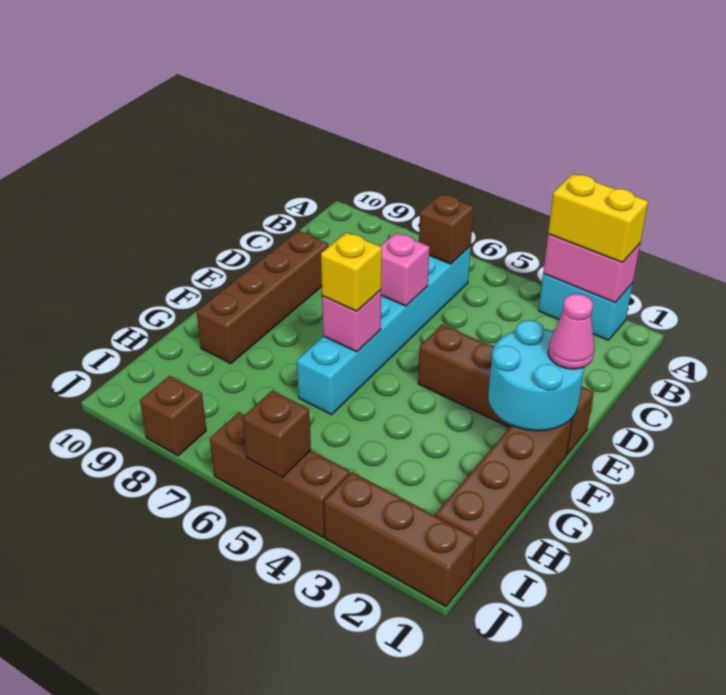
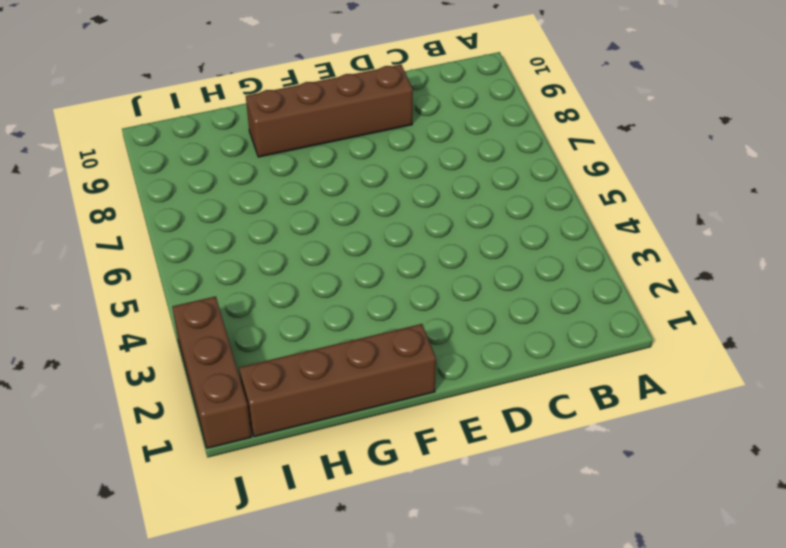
none -> cyan brick A2:A3 level 1
none -> cyan brick B6:G6 level 1
none -> brown brick E1:E4 level 1

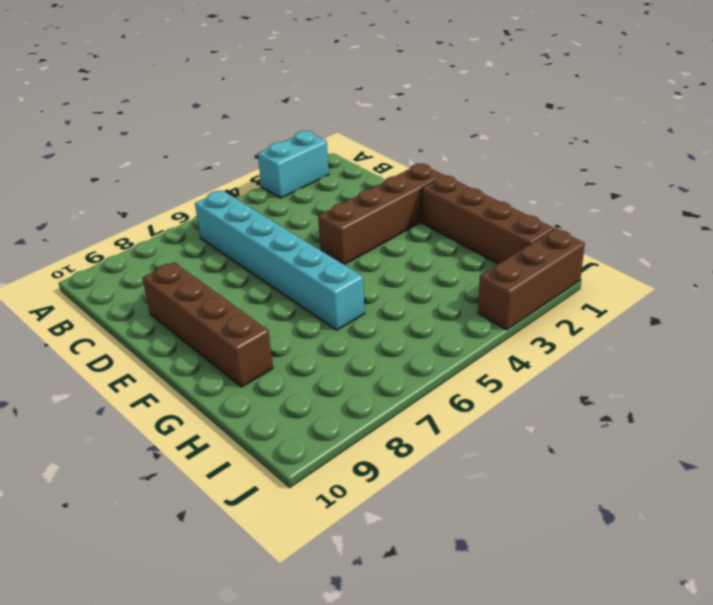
none -> brown brick J4:J6 level 1
none -> brown brick J8 level 1
none -> pink brick A2:A3 level 2

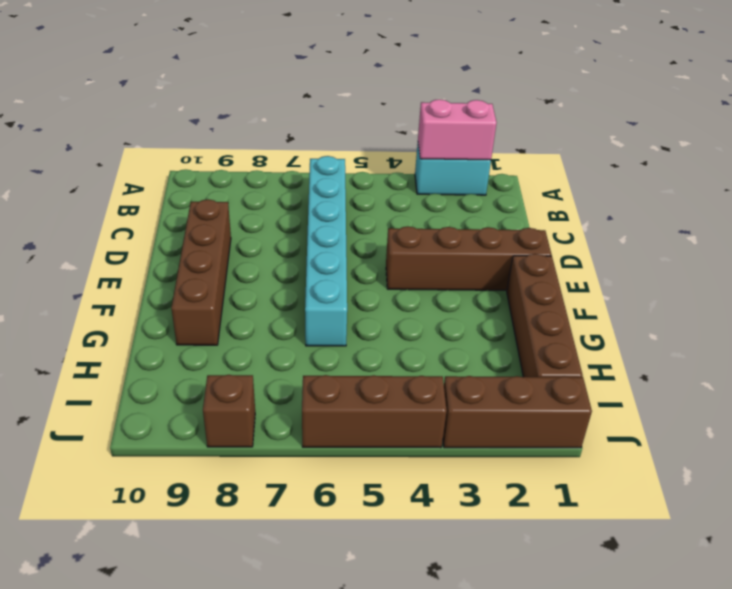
none -> brown brick B6 level 2
none -> pink brick D6 level 2
none -> cyan round brick E1:F2 level 2

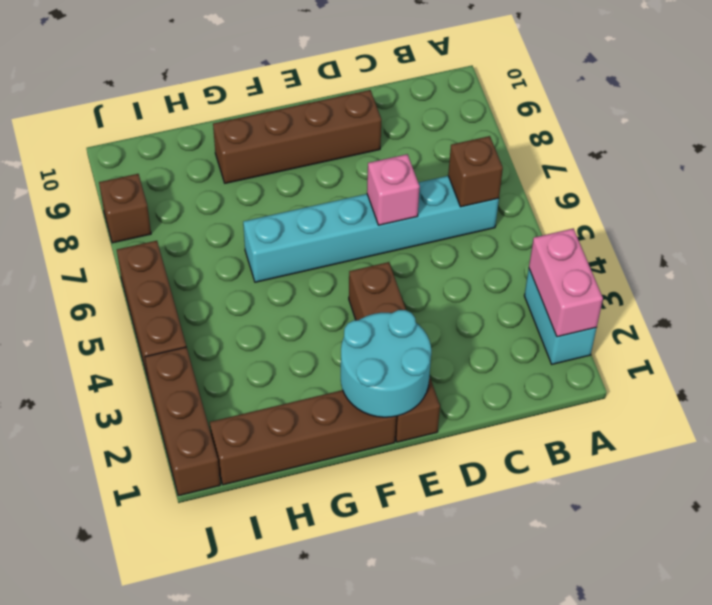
none -> pink brick F6 level 2
none -> brown brick J5 level 2
none -> yellow brick A2:A3 level 3

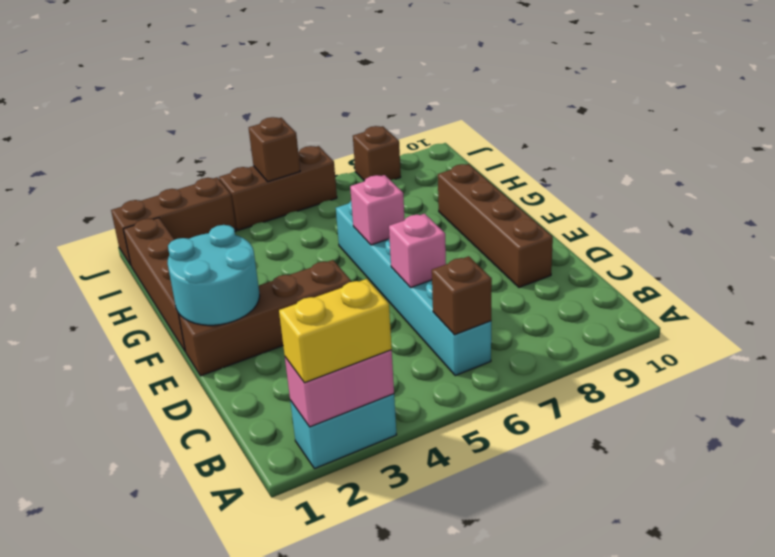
none -> pink cone E1 level 3
none -> yellow brick F6 level 3

